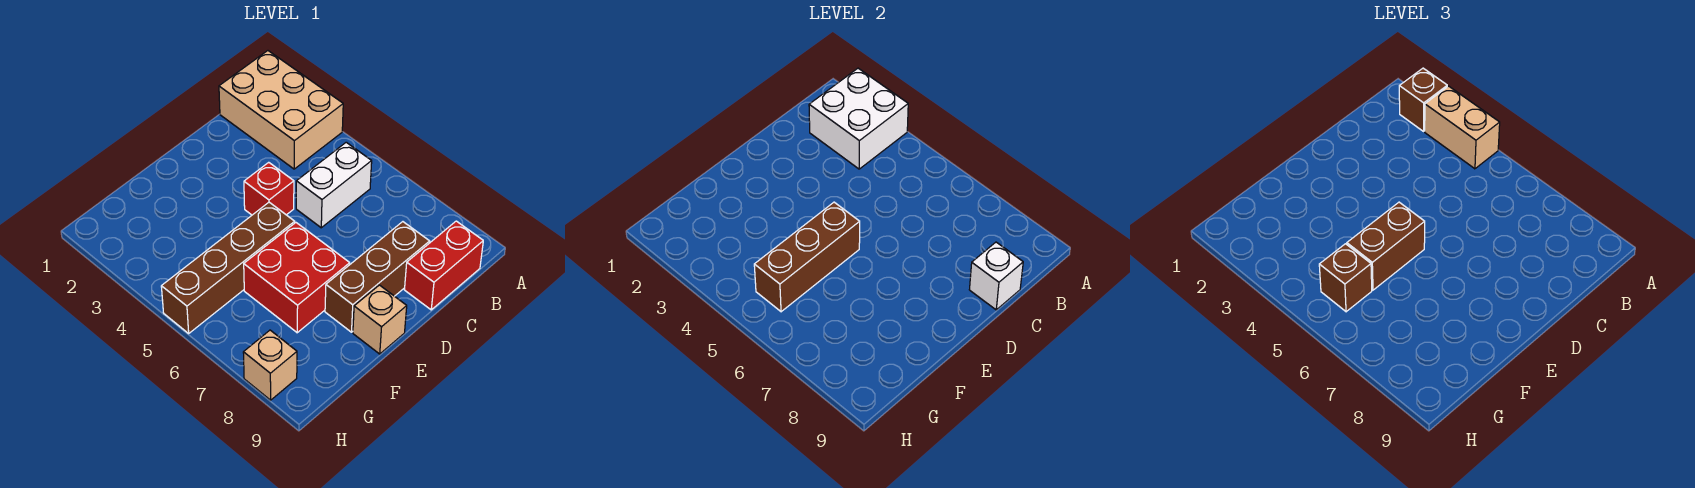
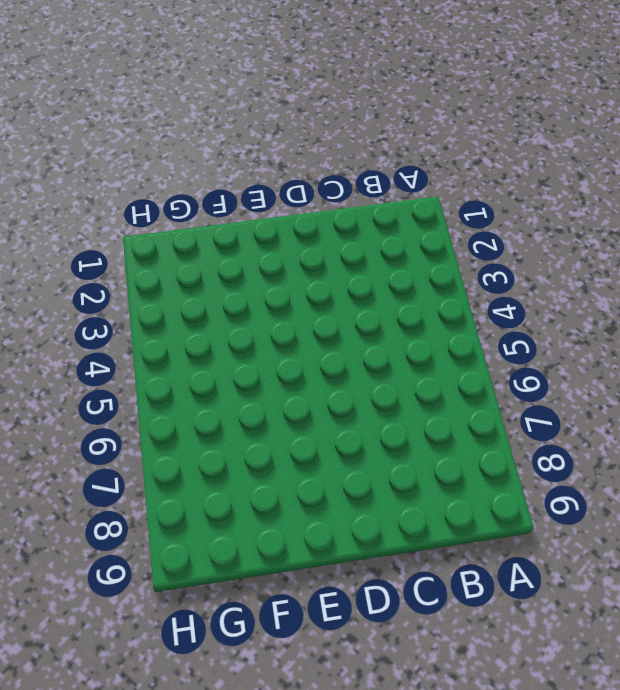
none -> tan brick A1:B3 level 1
none -> white brick B5:C5 level 1
none -> red brick B9:C9 level 1

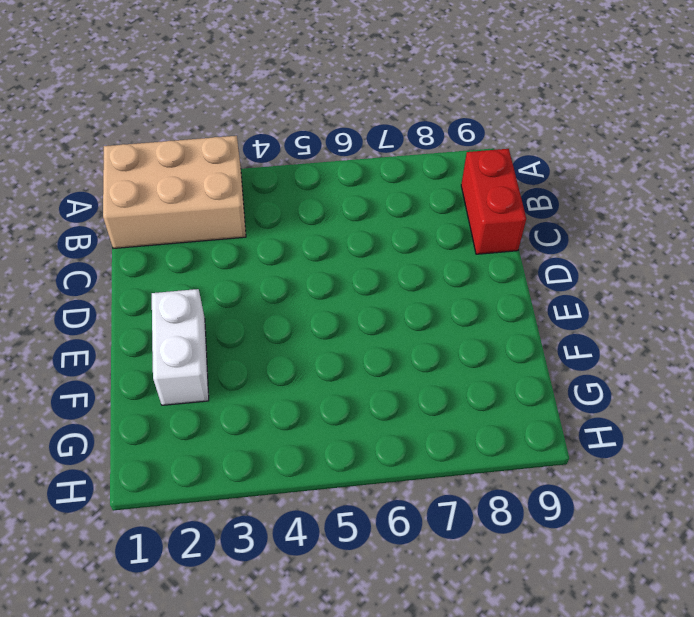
white brick E2:F2 level 1 -> white brick B5:C5 level 1
none -> brown brick C8:E8 level 1
none -> red brick D4 level 1
none -> brown brick E5:H5 level 1

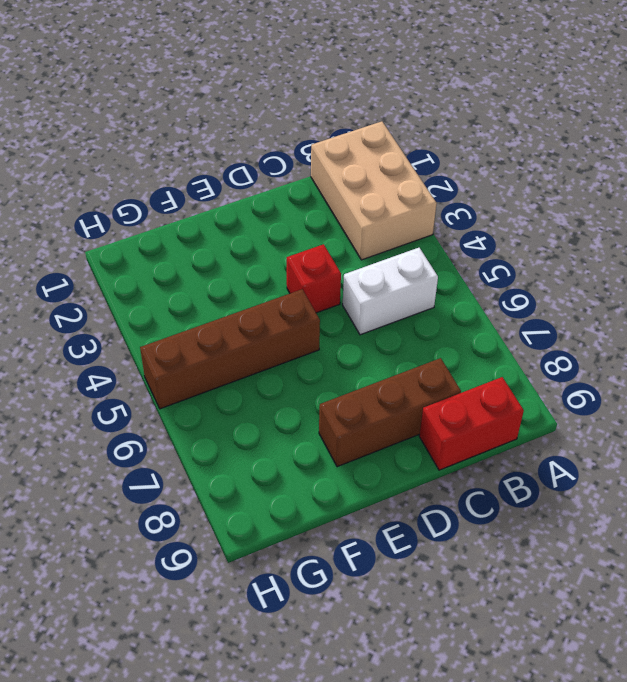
none -> red brick E6:F7 level 1
none -> tan brick E9 level 1
none -> tan brick H8 level 1

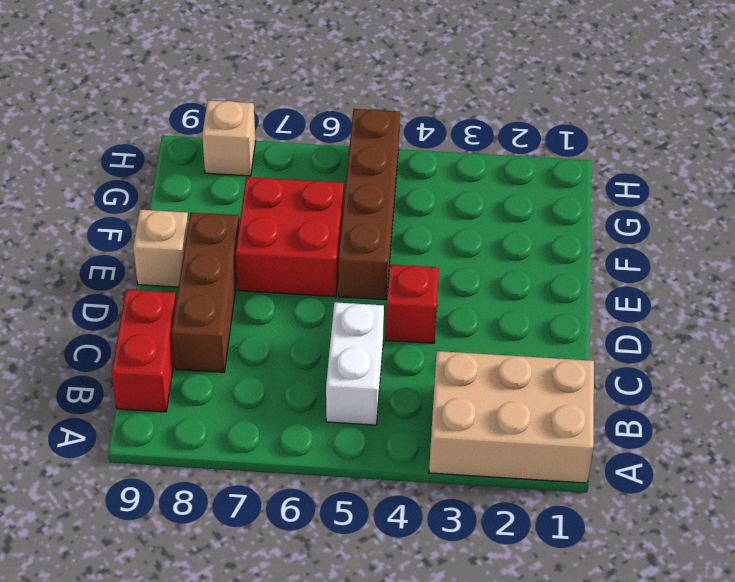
none -> white brick A2:B3 level 2
none -> white brick C9 level 2
none -> brown brick E5:G5 level 2

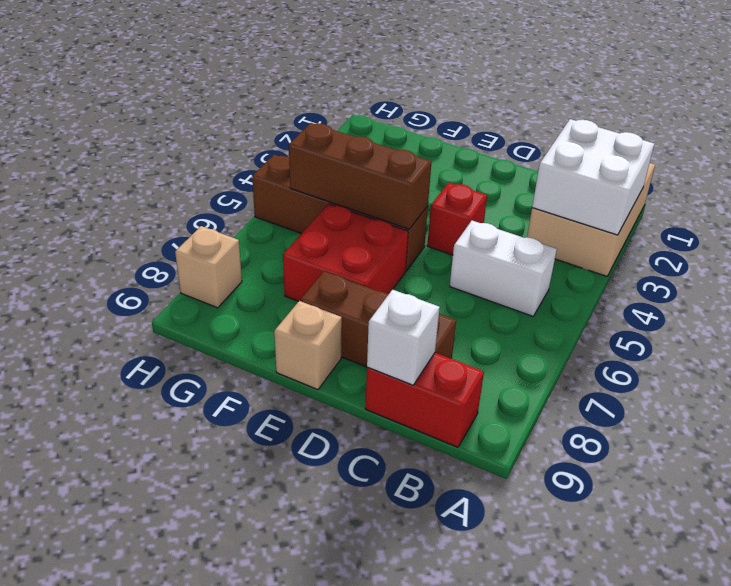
none -> brown brick A2 level 3
none -> tan brick A3:A4 level 3
none -> brown brick E5:F5 level 3

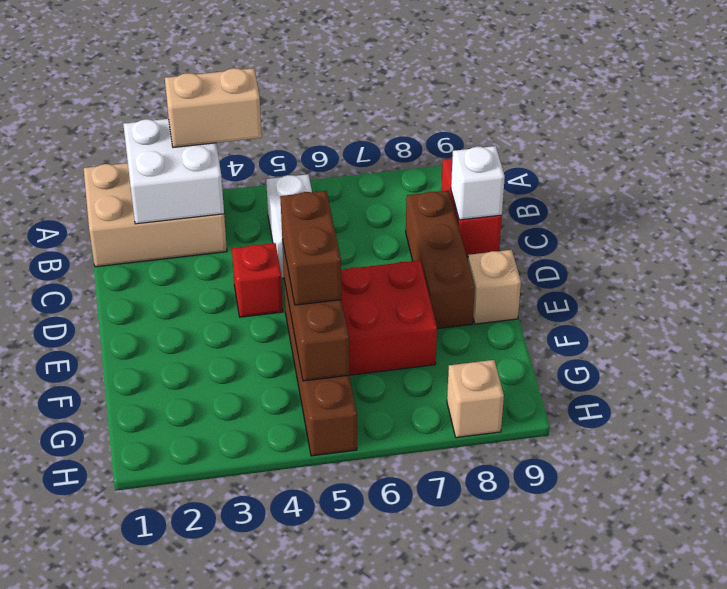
none -> brown brick A2 level 3
none -> brown brick G5 level 3

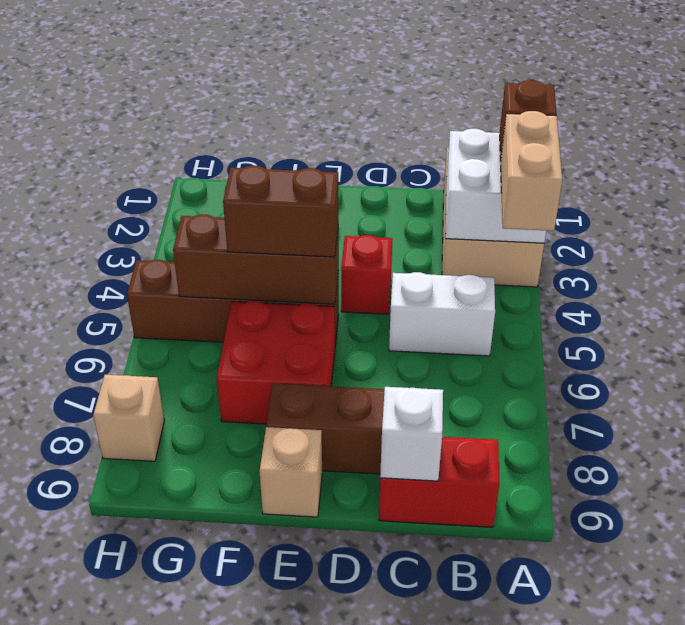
none -> brown brick G5 level 3

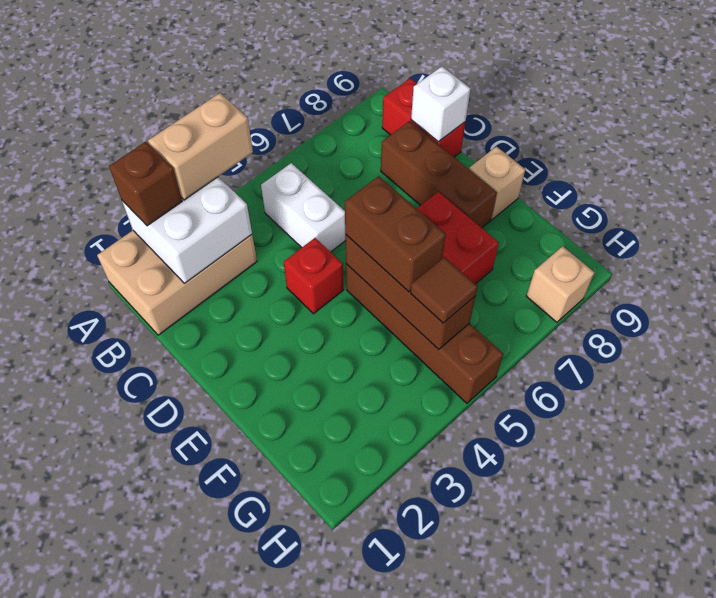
brown tile G5 level 3 -> brown brick G5 level 3

